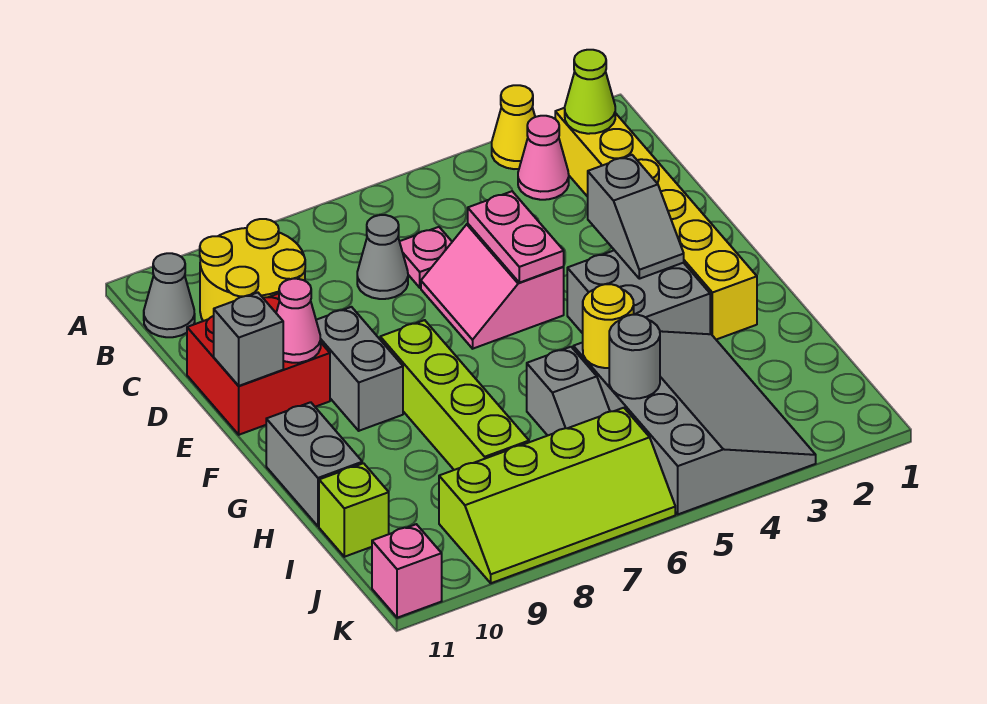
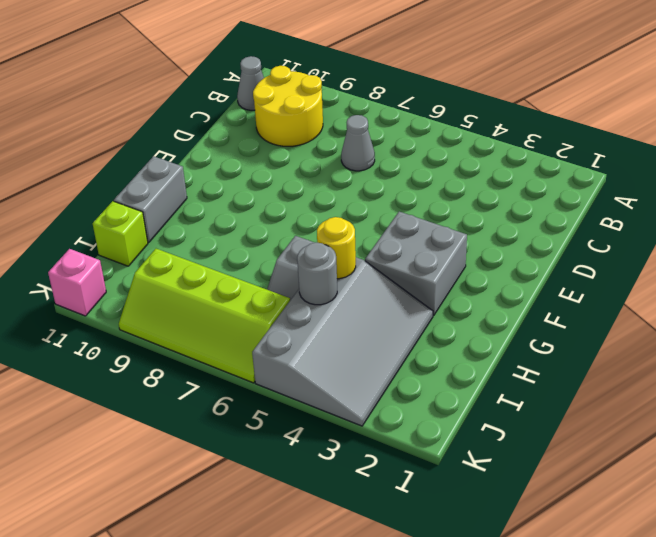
none -> yellow cone A3 level 1
none -> yellow brick B2:G2 level 1
none -> pink cone B3 level 1

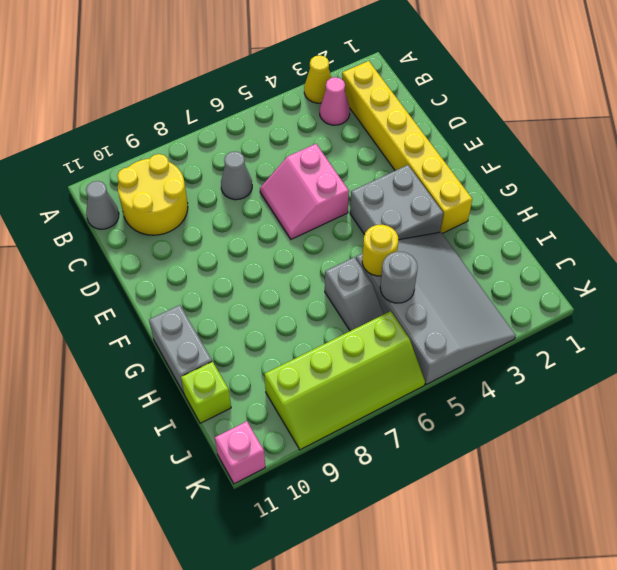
none -> pink plate C6 level 1
none -> red brick D10:E11 level 1
none -> grey brick E9:F9 level 1

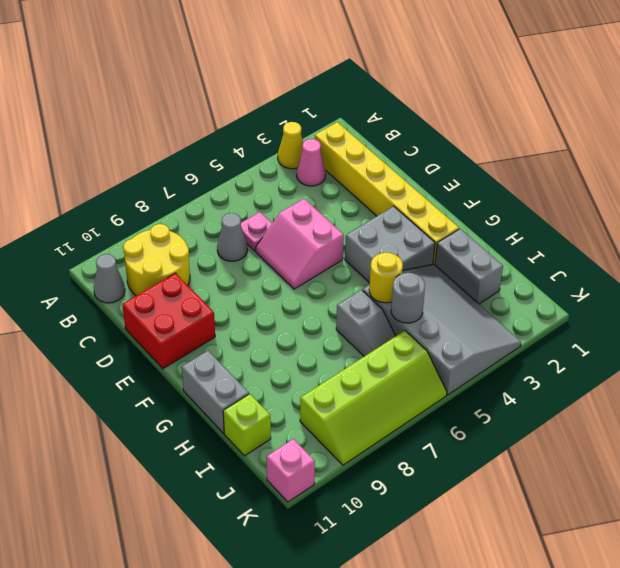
grey brick H2:I2 level 1 -> grey brick E9:F9 level 1
none -> lime brick F8:I8 level 1
none -> lime cone B2 level 2
none -> pink plate D5:E5 level 2

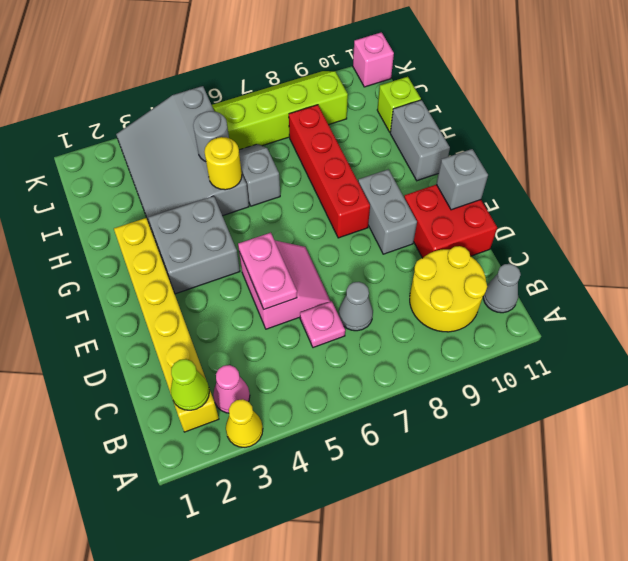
red brick F8:I8 level 1 -> lime brick F8:I8 level 1
none -> grey slope E3:F3 level 2 top E
none -> pink cone E10 level 2

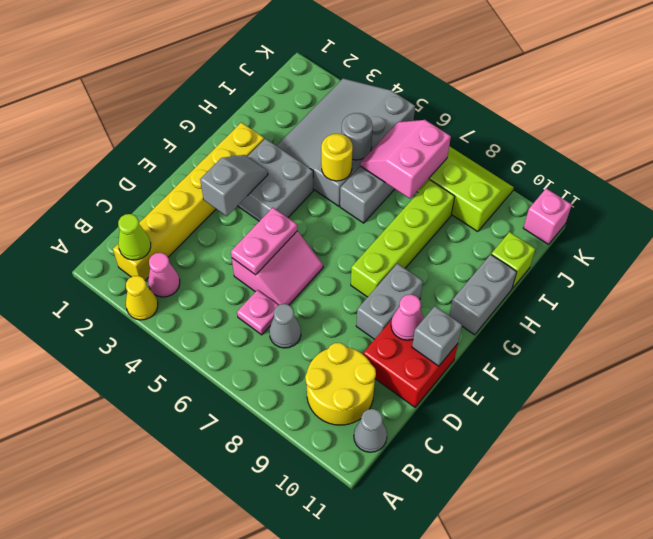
pink slope I6:J7 level 2 top 7 -> none

